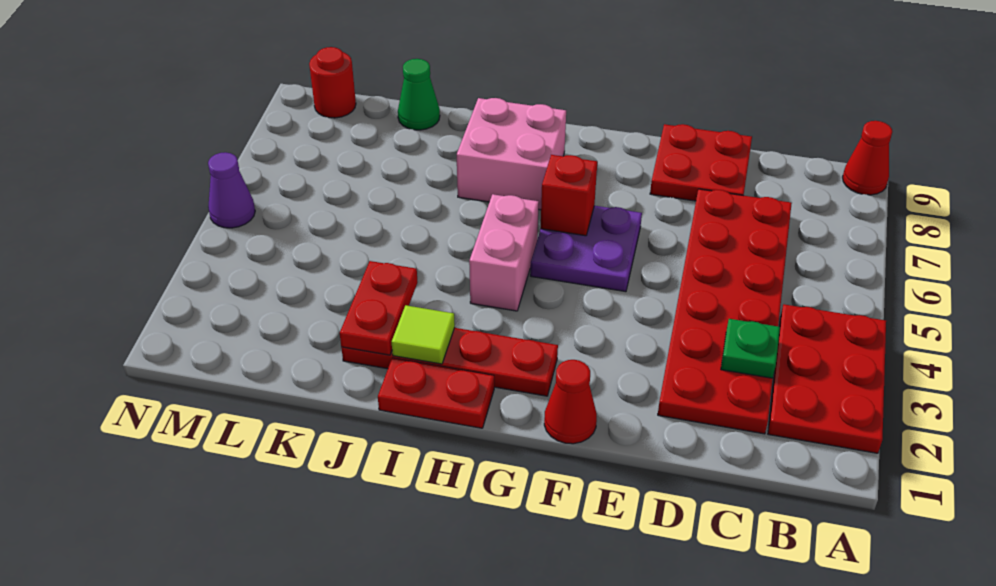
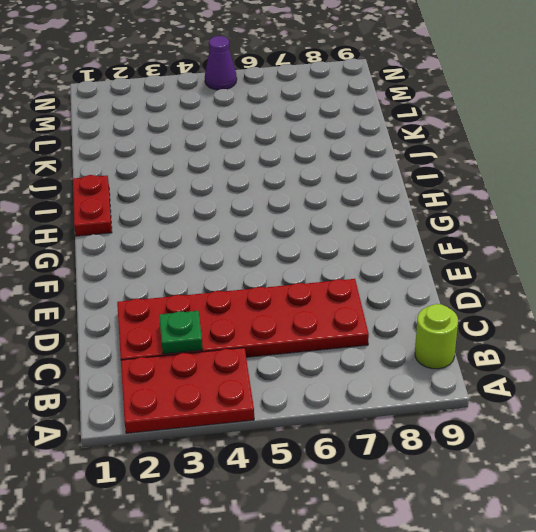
lime round brick B9 level 1 -> none
none -> red cone A9 level 1
none -> red plate D8:E9 level 1
none -> red cone F1 level 1

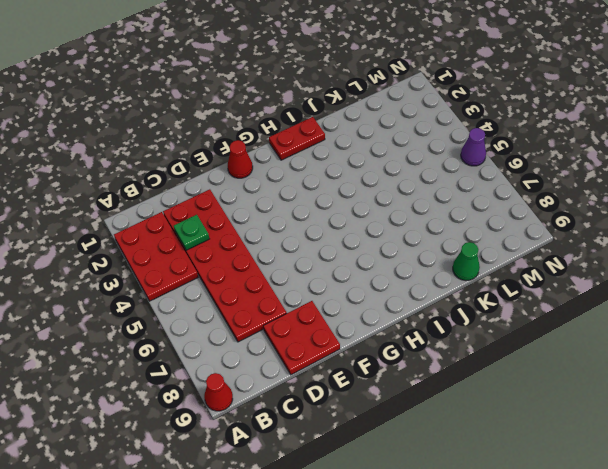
none -> purple plate F5:G6 level 1
none -> red plate G2:J2 level 1
none -> pink brick H4:H5 level 1

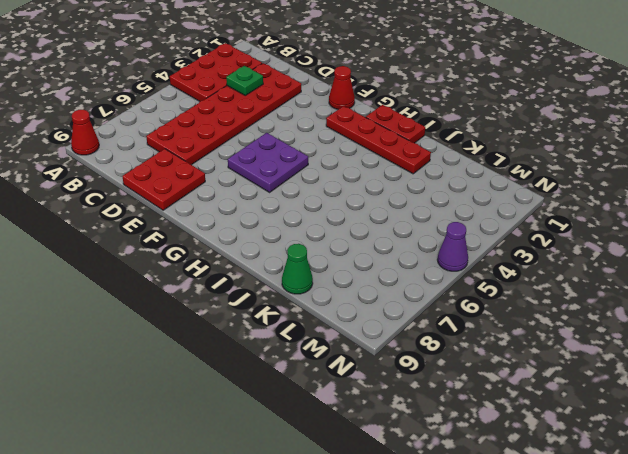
none -> pink brick H4:H5 level 1
none -> pink brick H7:I8 level 1
none -> red round brick M9 level 1

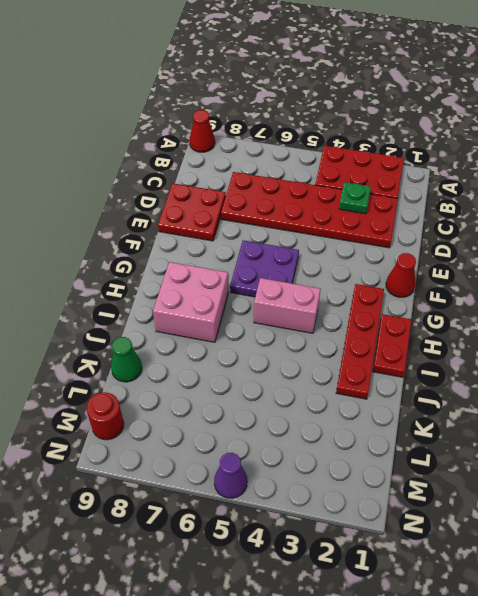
none -> red brick G6 level 2
none -> lime tile I2 level 2
none -> red plate J2:J3 level 2

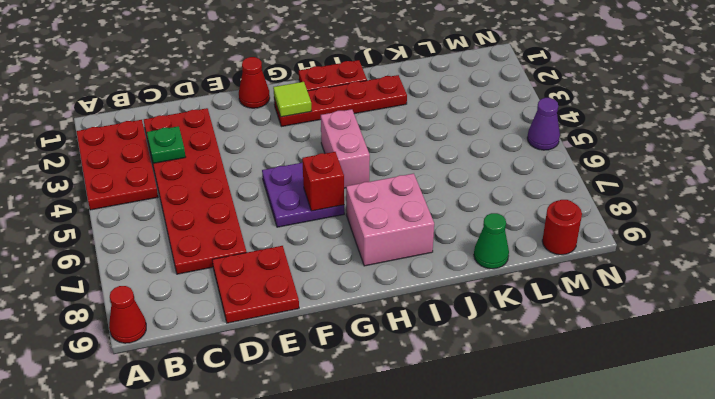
lime tile G2 level 2 -> lime tile I2 level 2
none -> red plate J2:J3 level 2

